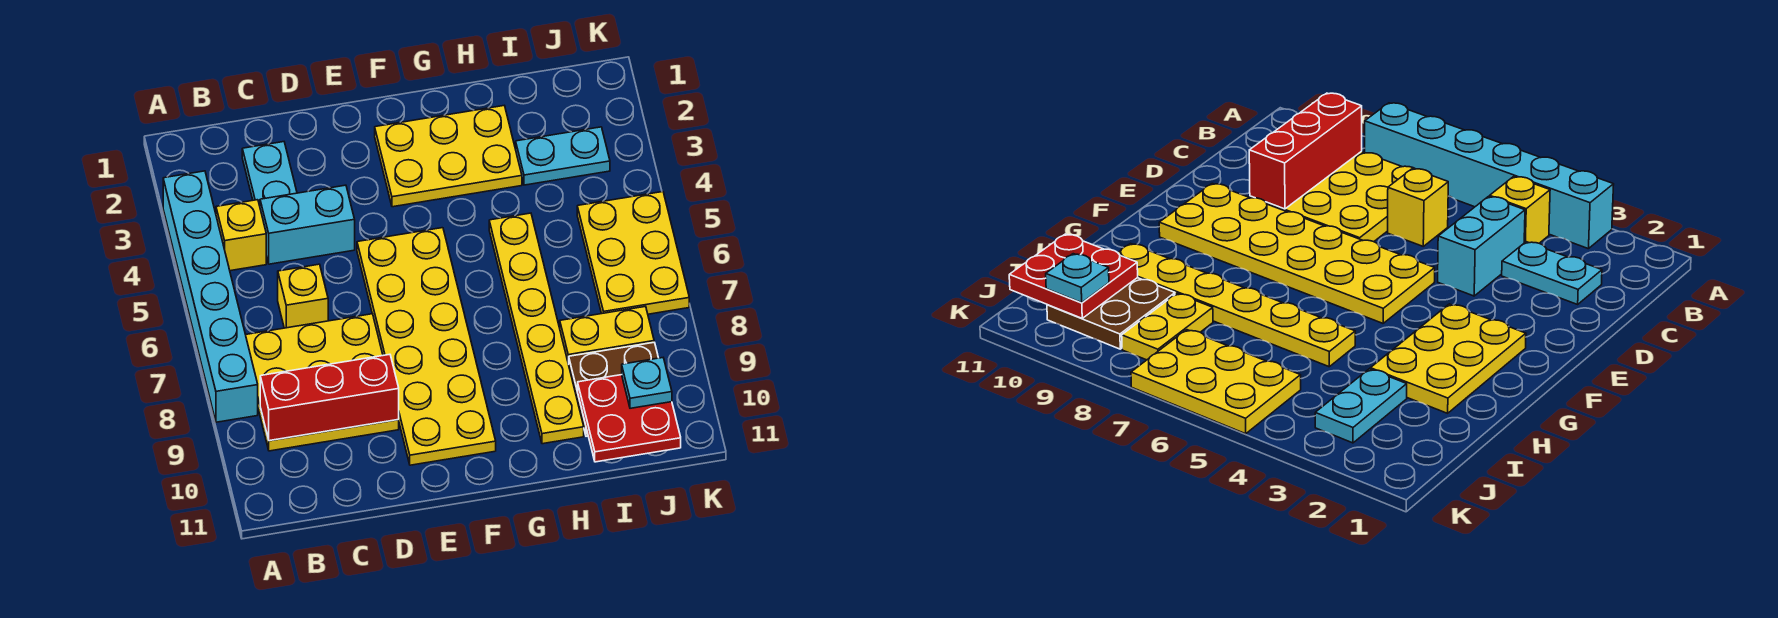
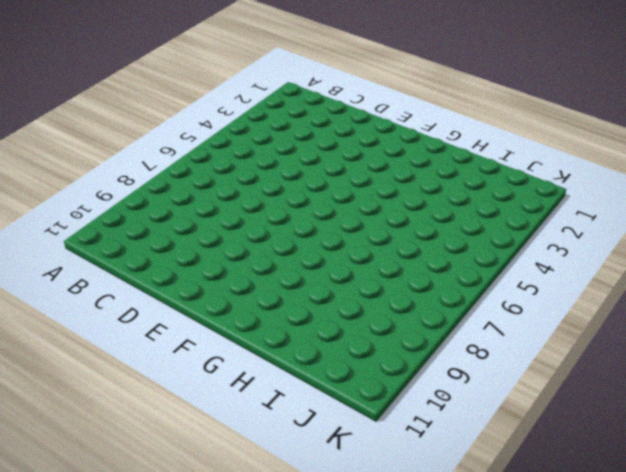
none -> cyan brick A3:A8 level 1
none -> yellow brick B4 level 1
none -> yellow plate B7:D9 level 1

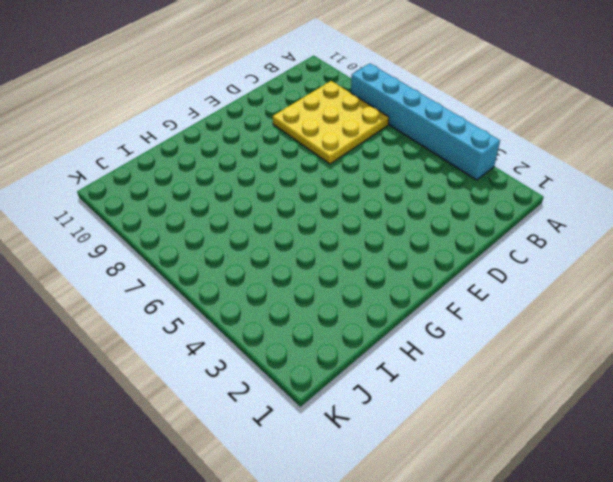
none -> yellow brick B4 level 1
none -> cyan plate C2:C3 level 1
none -> cyan brick C4:D4 level 1

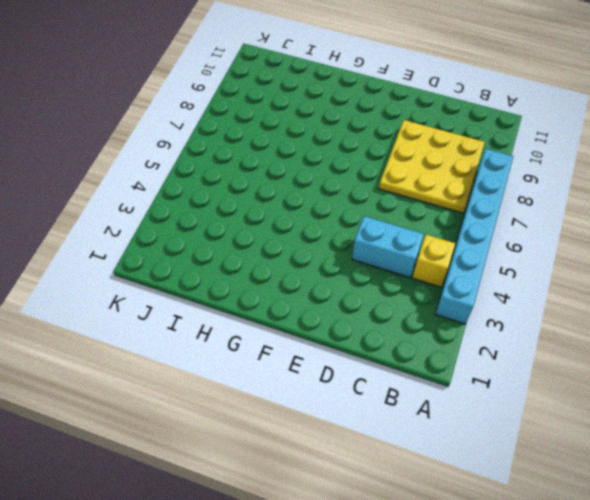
none -> cyan plate C2:C3 level 1
none -> yellow brick C6 level 1
none -> yellow plate E5:F10 level 1

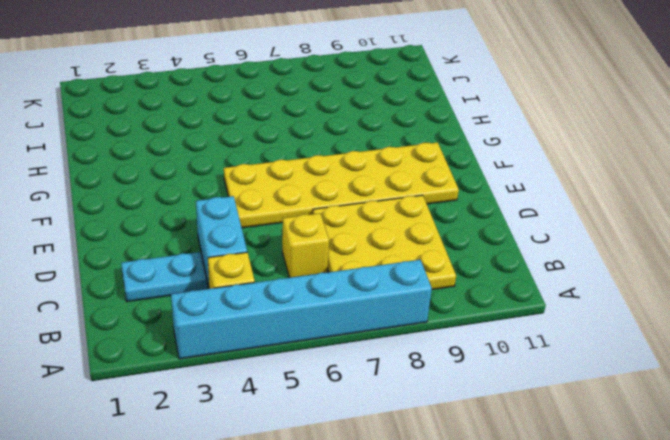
none -> yellow plate F2:H3 level 1
none -> yellow plate H5:H10 level 1
none -> cyan plate I3:J3 level 1

